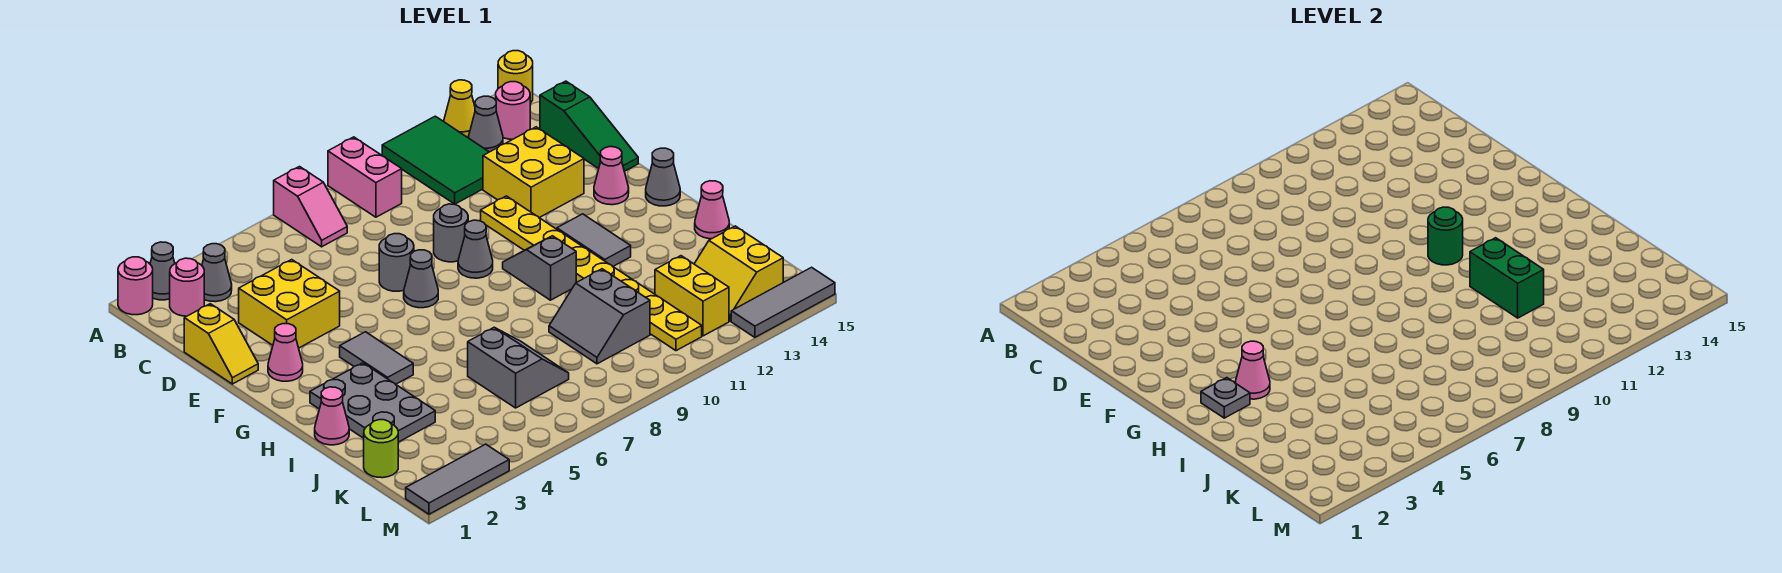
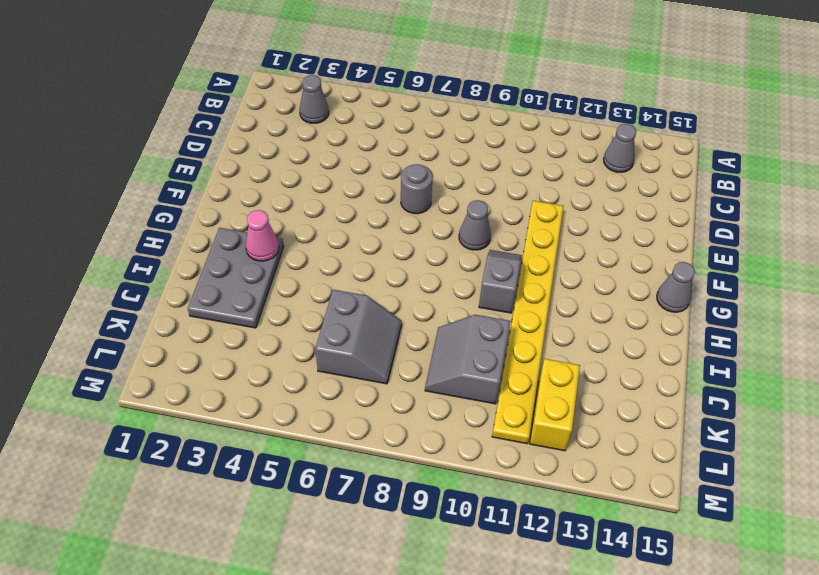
none -> pink round brick A1 level 1
none -> grey cone A2 level 1
none -> pink slope A7:B7 level 1 top A
none -> pink brick A9:B9 level 1

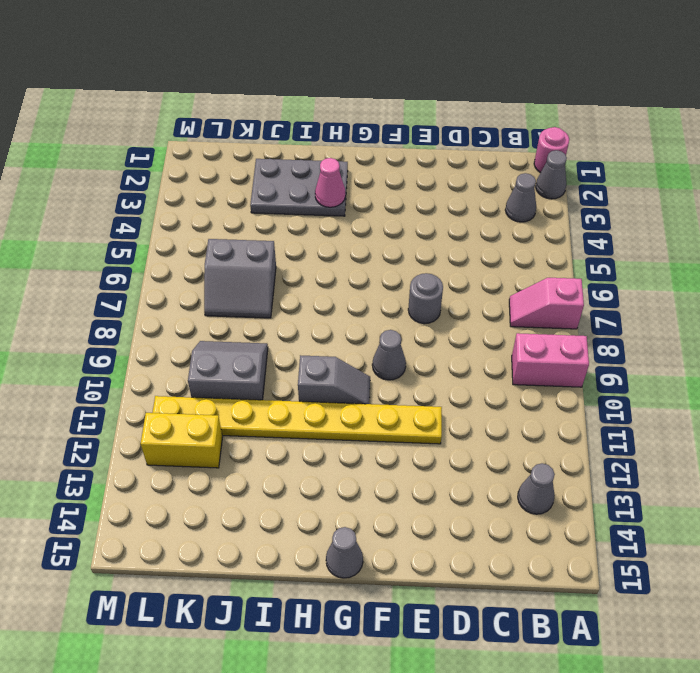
none -> green tile A11:C12 level 1
none -> yellow cone A13 level 1
none -> yellow round brick A15 level 1
none -> pink round brick B2 level 1

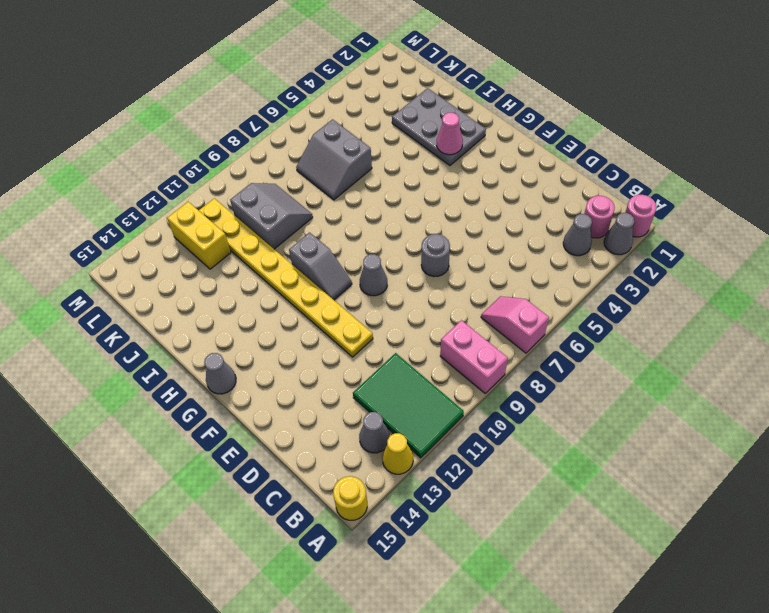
none -> pink round brick B14 level 1
none -> green slope C15:E15 level 1 top C
none -> yellow slope D1:E1 level 1 top D
none -> yellow brick D3:E4 level 1

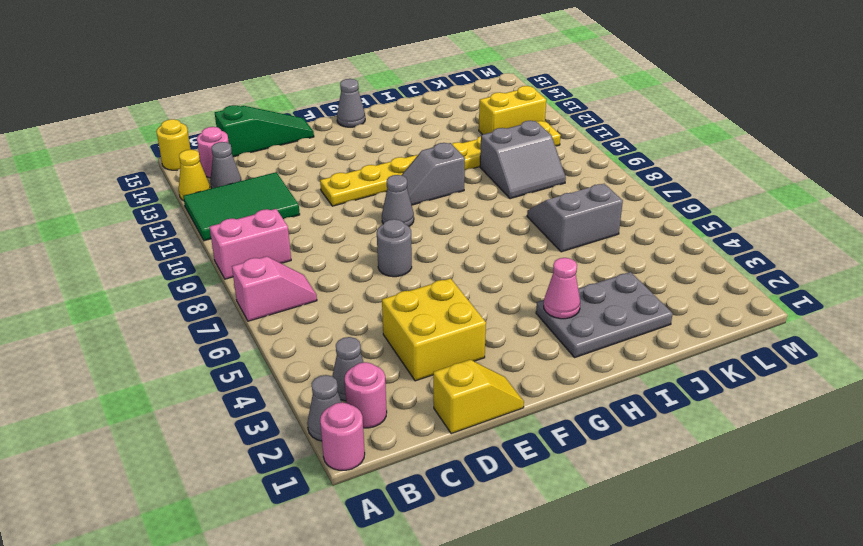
none -> yellow brick D12:E13 level 1
none -> grey round brick E9 level 1
none -> pink cone F2 level 1
none -> grey cone F7 level 1

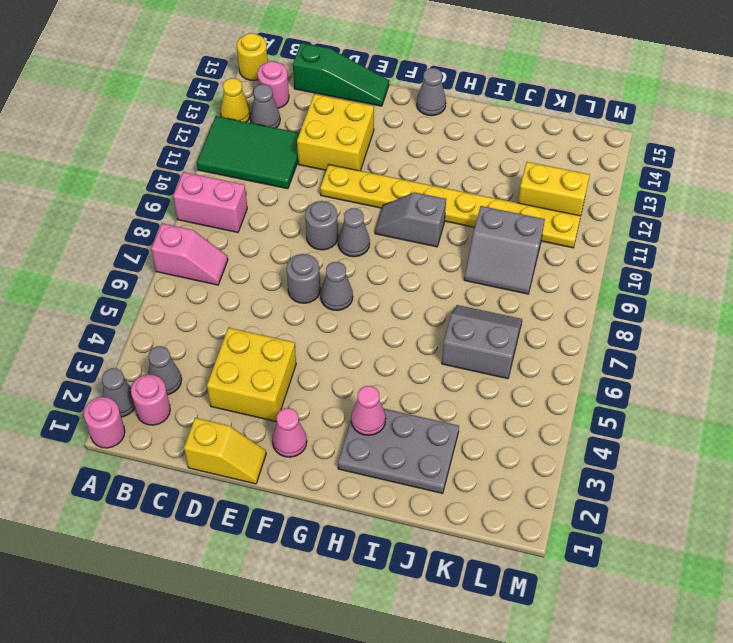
none -> pink cone F14 level 1
none -> grey tile G4:H4 level 1
none -> grey tile G12:H12 level 1
none -> pink cone I1 level 1

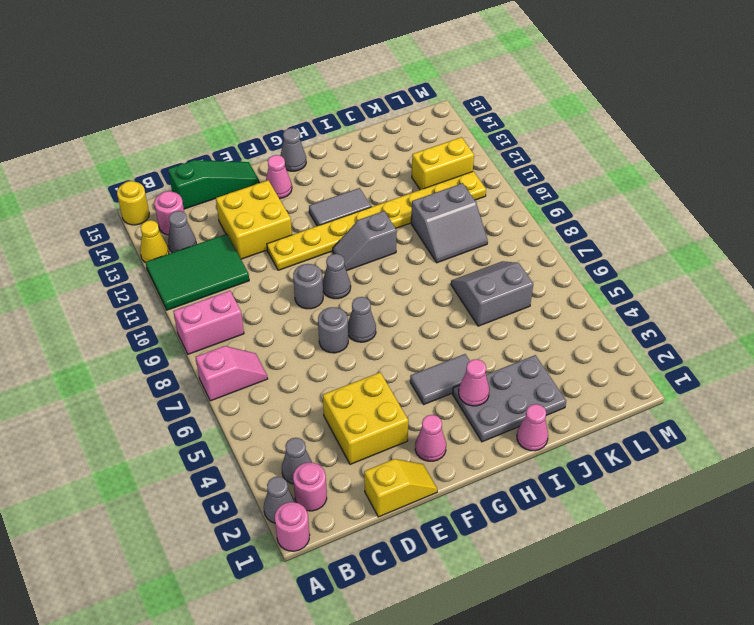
none -> pink cone I15 level 1
none -> lime round brick K1 level 1
none -> yellow slope K13:L14 level 1 top 14
none -> grey tile M1:M3 level 1

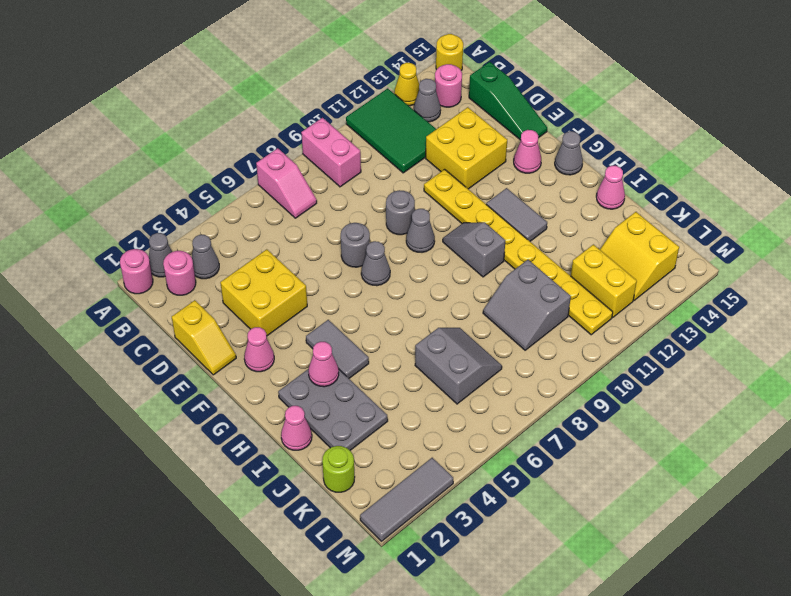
none -> grey tile M13:M15 level 1
none -> green round brick G11 level 2
none -> grey plate H2 level 2
none -> green brick I11:J11 level 2

